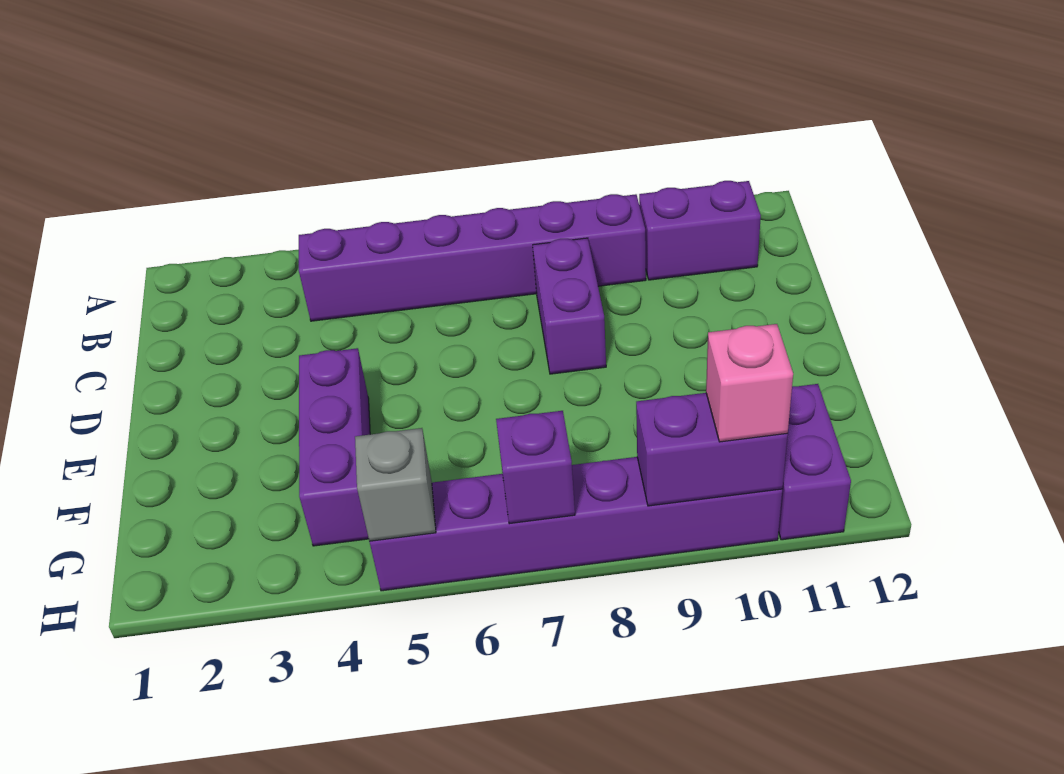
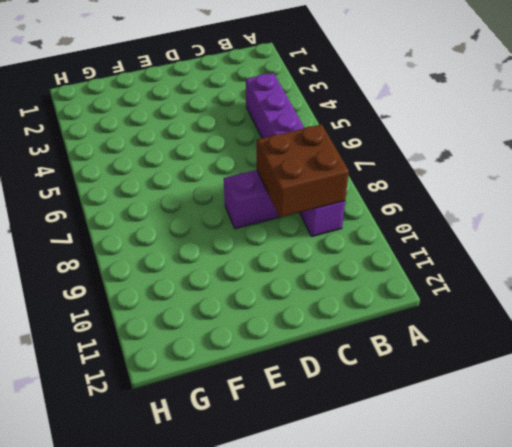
brown brick B8:C9 level 2 -> none
none -> purple brick B10:B11 level 1
none -> purple brick E4:G4 level 1

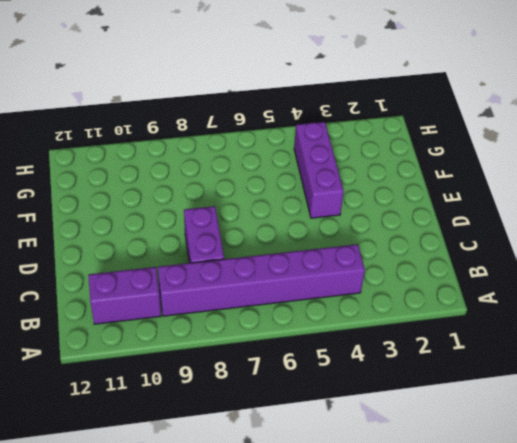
none -> purple brick G11:H11 level 1
none -> purple brick H5:H10 level 1

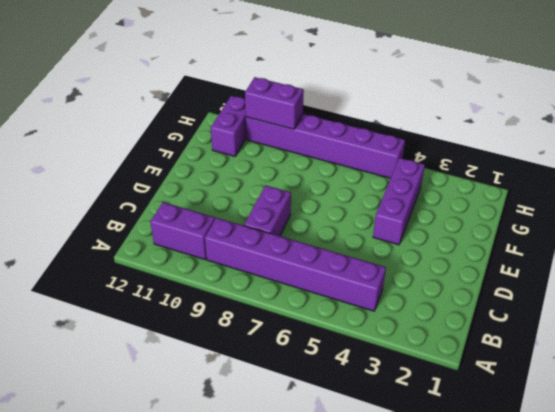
none -> grey brick H5 level 2
none -> purple brick H7 level 2

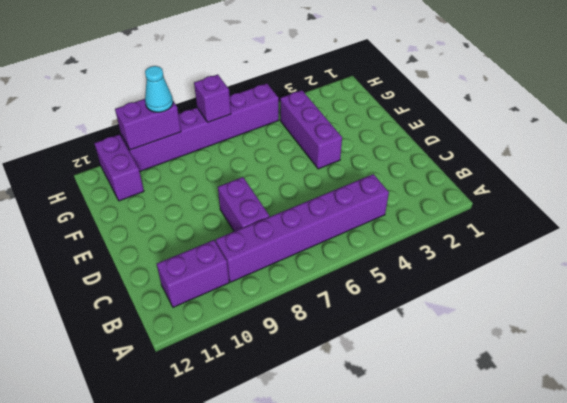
cyan cone H9 level 3 -> none
none -> grey brick H5 level 2
none -> pink brick H10 level 3

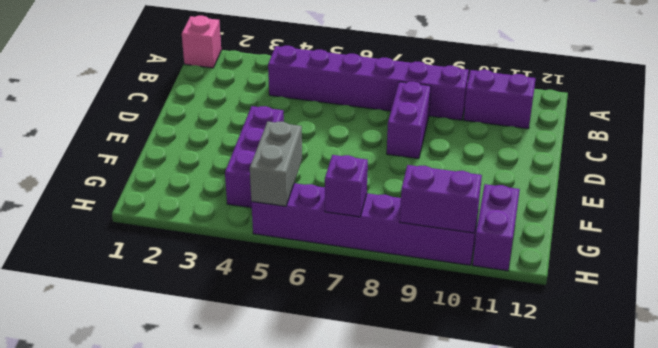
pink brick A1 level 1 -> pink brick H10 level 3
grey brick G5:H5 level 2 -> grey brick H5 level 2

